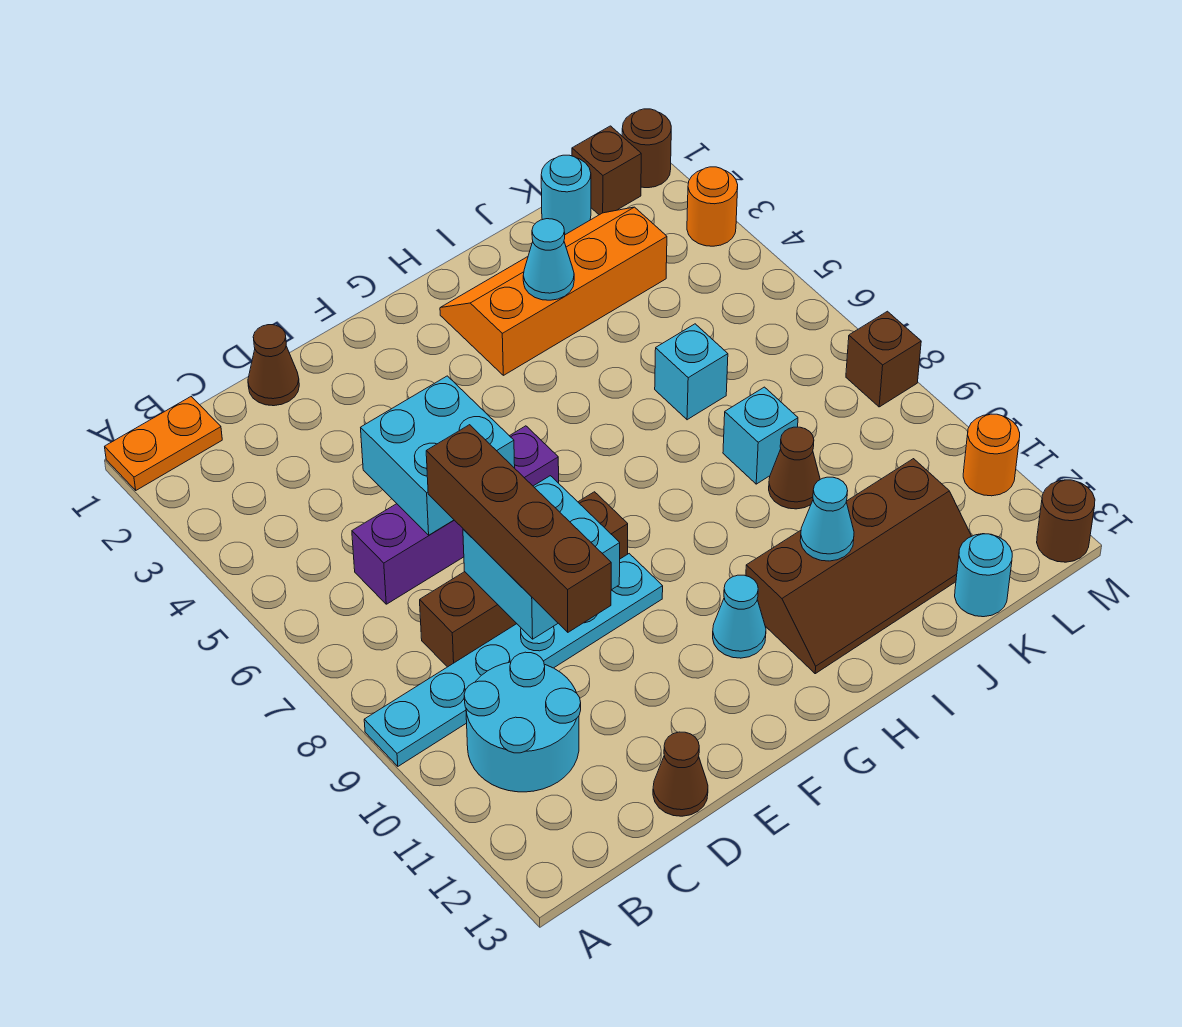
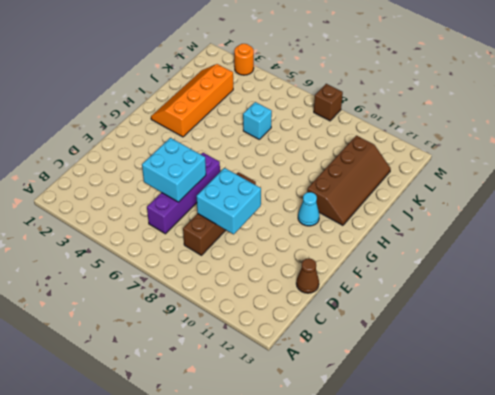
none -> orange plate A1:B1 level 1
none -> cyan plate A9:F9 level 1
none -> cyan round brick B10:C11 level 1

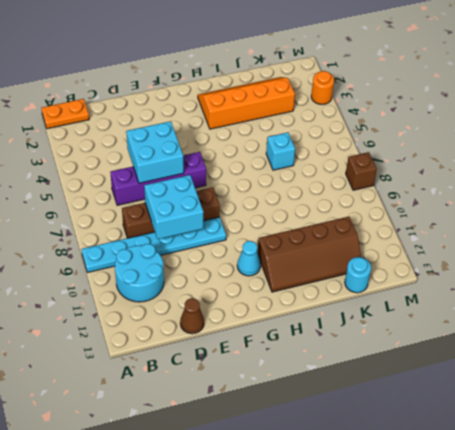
none -> brown cone D1 level 1
none -> cyan brick J8 level 1
none -> brown cone J9 level 1

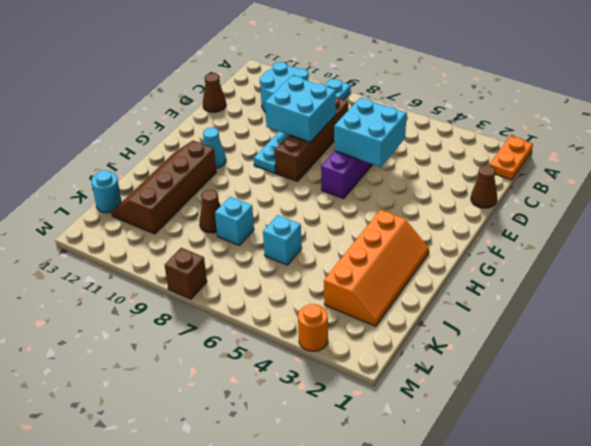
none -> cyan round brick K1 level 1
none -> brown brick L1 level 1
none -> brown round brick M1 level 1

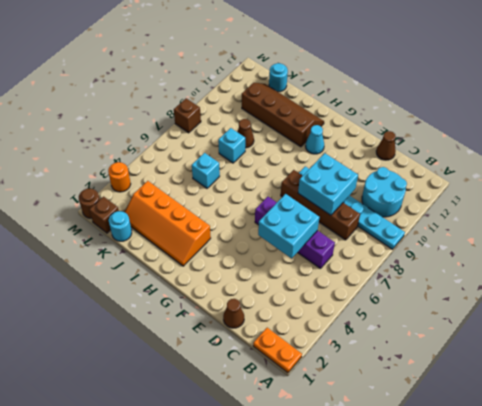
none -> orange round brick M11 level 1
none -> brown round brick M13 level 1
none -> cyan cone I3 level 2

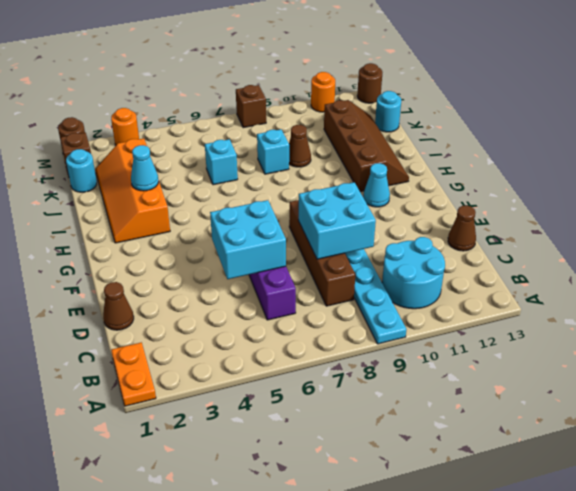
none -> cyan cone I11 level 2
none -> brown brick D7:D10 level 3

